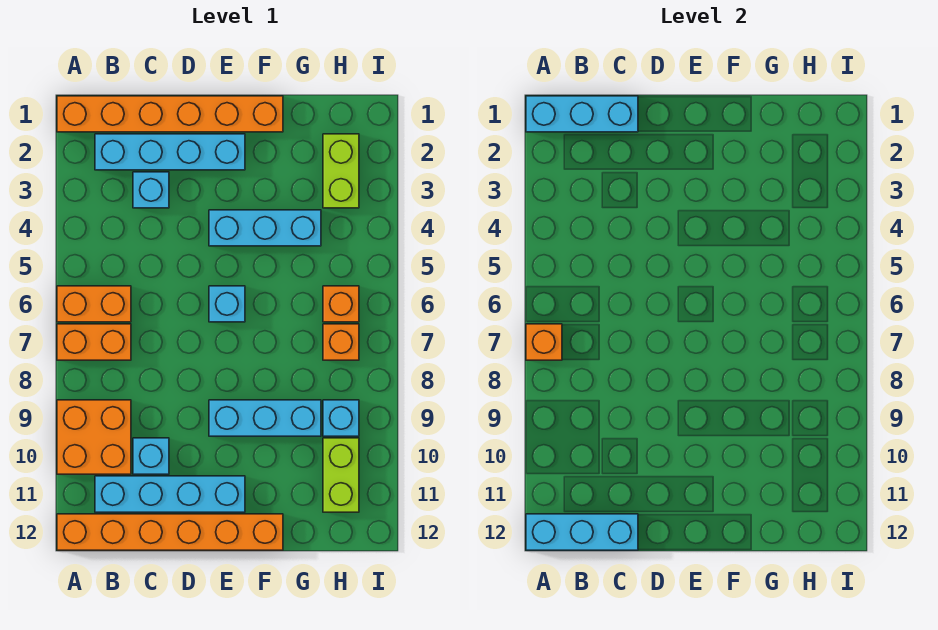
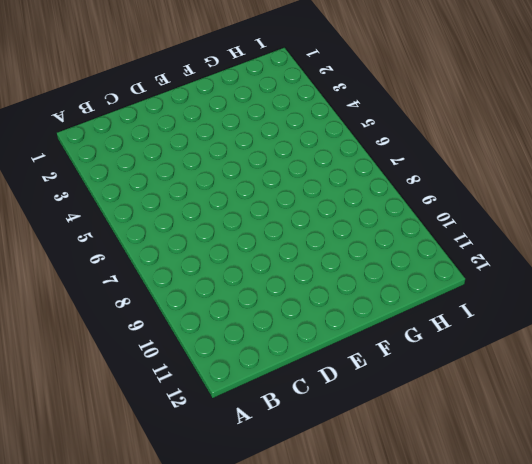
none -> orange brick A1:F1 level 1
none -> orange brick A6:B6 level 1
none -> orange brick A7:B7 level 1

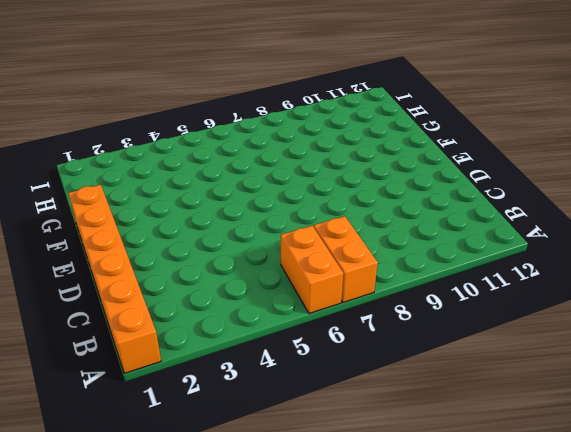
none -> orange brick A9:B10 level 1
none -> orange brick A12:F12 level 1
none -> cyan brick B2:E2 level 1

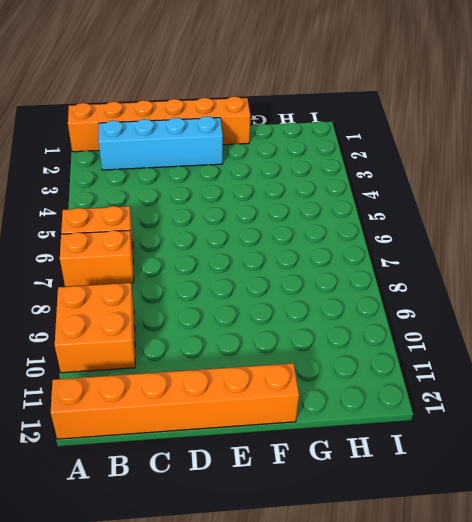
none -> cyan brick B11:E11 level 1
none -> cyan brick C3 level 1
none -> cyan brick C10 level 1

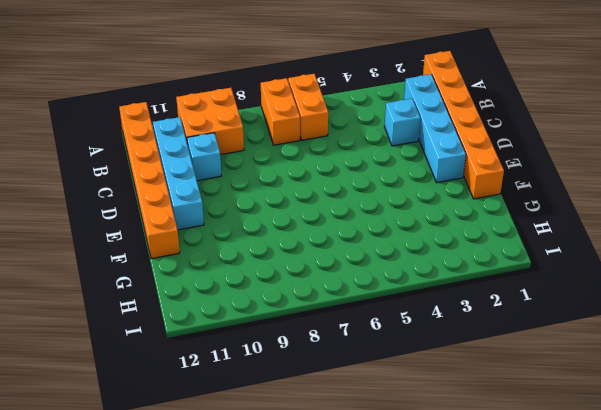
none -> cyan brick E4:G4 level 1
none -> cyan brick E6 level 1
none -> cyan brick E9:G9 level 1

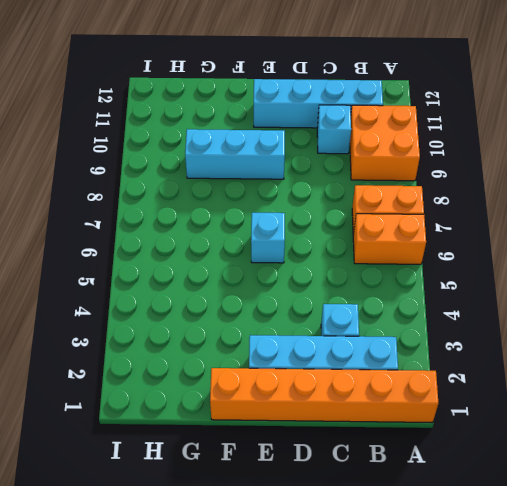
none -> orange brick A12:F12 level 1
none -> cyan brick E4:G4 level 1
none -> lime brick H2:H3 level 1

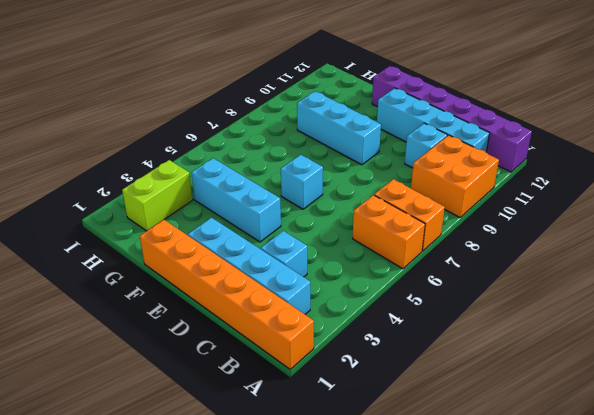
purple brick A12:F12 level 1 -> orange brick A12:F12 level 1
none -> orange brick H6 level 1
none -> orange brick H7 level 1
none -> cyan brick H9 level 1

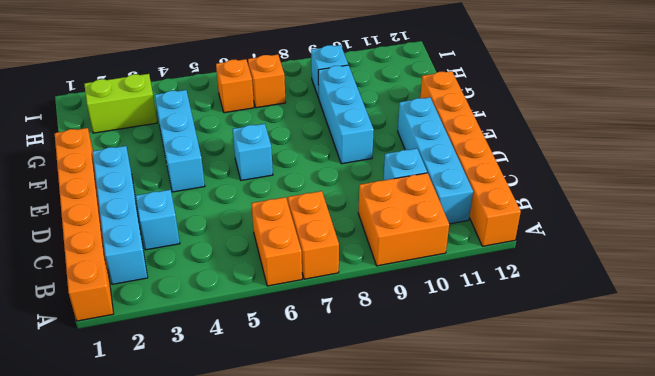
none -> lime brick H10:H11 level 1
none -> cyan brick A1:C1 level 2
none -> orange brick A7 level 2

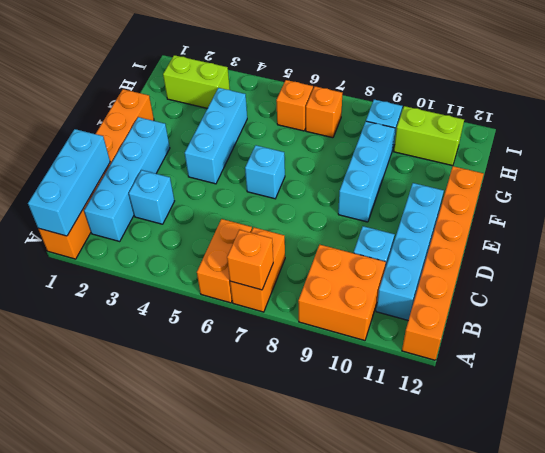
none -> cyan brick A12:C12 level 2

